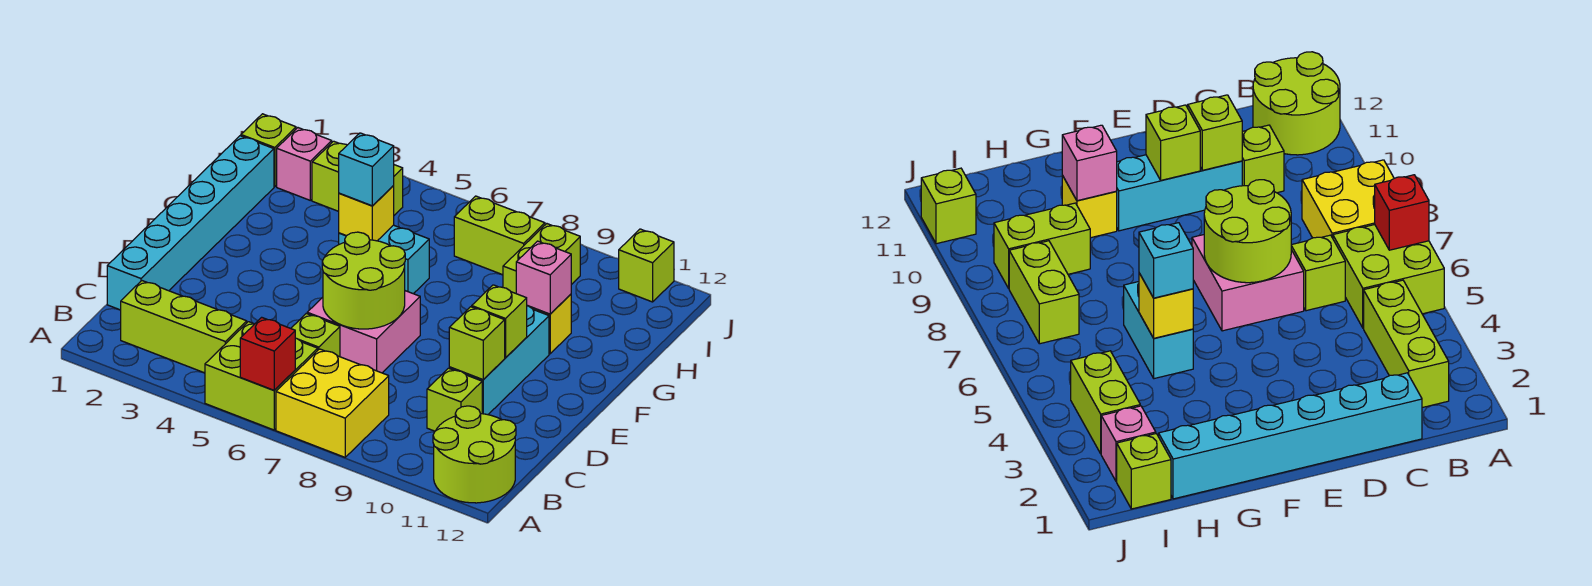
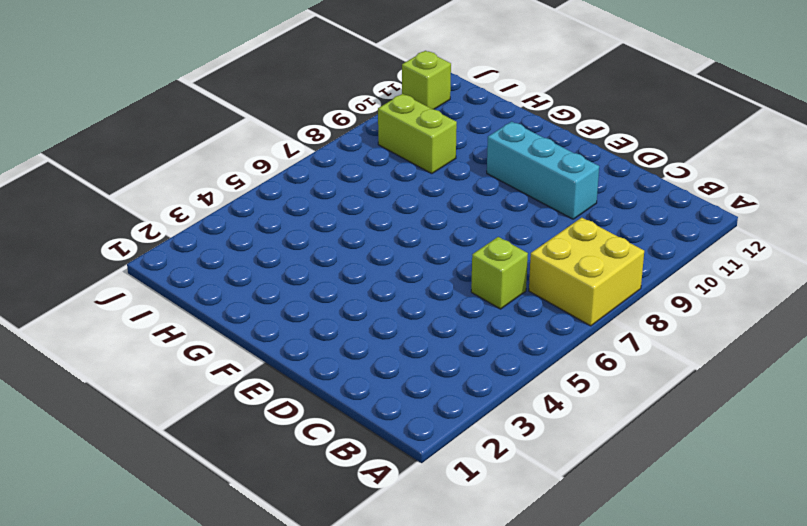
none -> lime brick A5:B6 level 1
none -> lime round brick A11:B12 level 1
none -> lime brick B2:B4 level 1

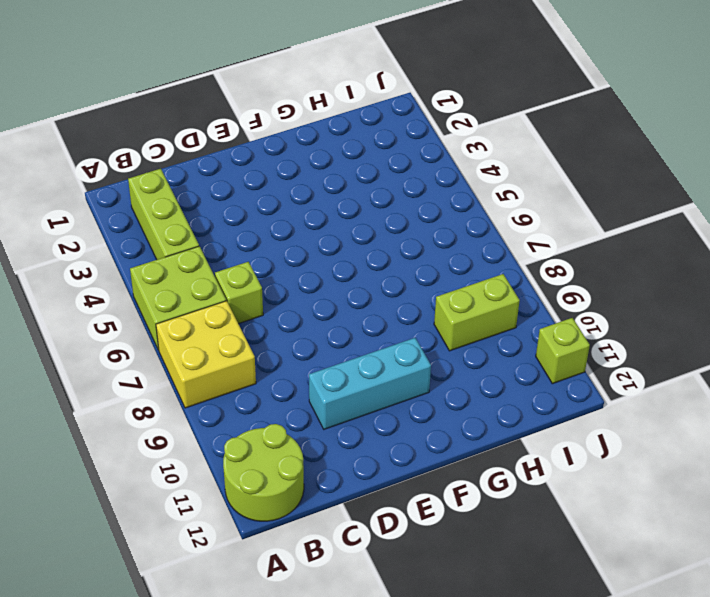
none -> cyan brick C1:H1 level 1
none -> lime brick C10 level 1
none -> pink brick D6:E7 level 1

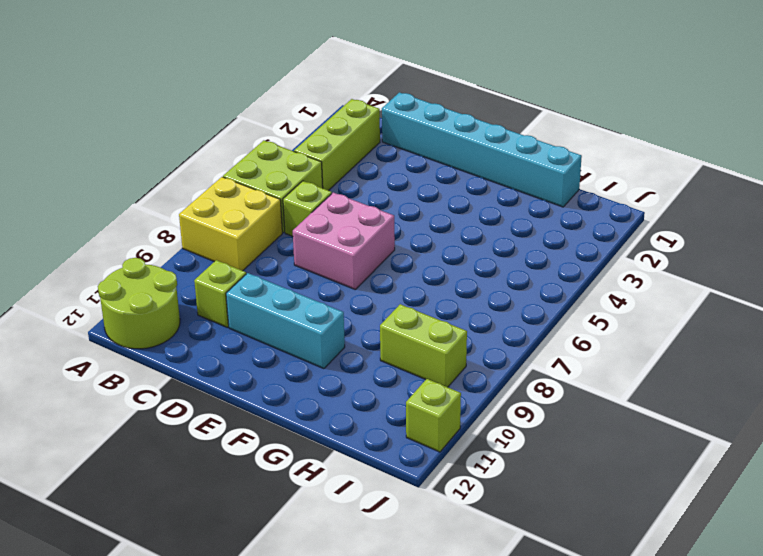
none -> cyan brick G5:G6 level 1
none -> yellow brick G10 level 1
none -> lime brick I1 level 1

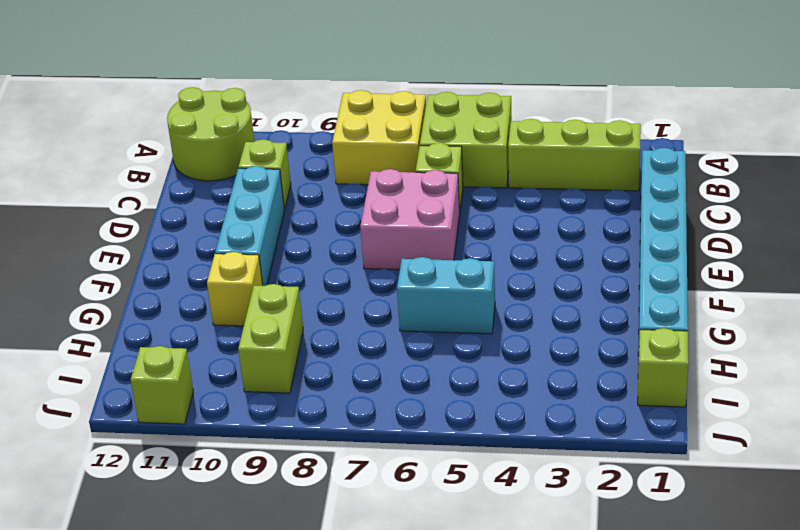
none -> pink brick I2 level 1
none -> lime brick I3:I4 level 1
none -> lime brick I7:I8 level 1

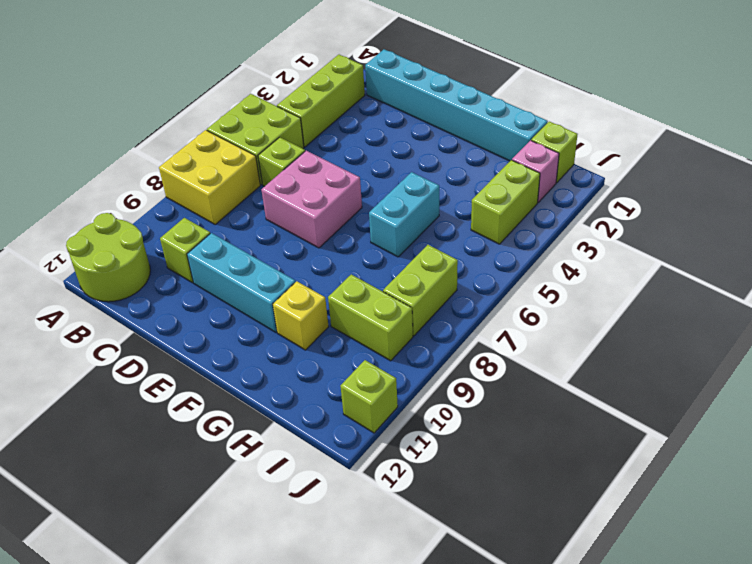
none -> red brick A6 level 2
none -> lime round brick D6:E7 level 2
none -> lime brick D10 level 2

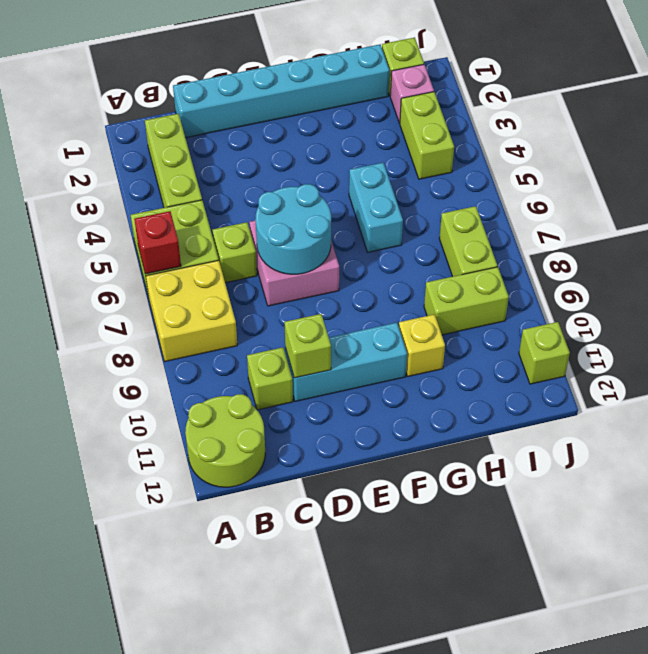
cyan round brick D6:E7 level 2 -> lime round brick D6:E7 level 2
none -> lime brick E10 level 2
none -> yellow brick G5 level 2
none -> pink brick G10 level 2

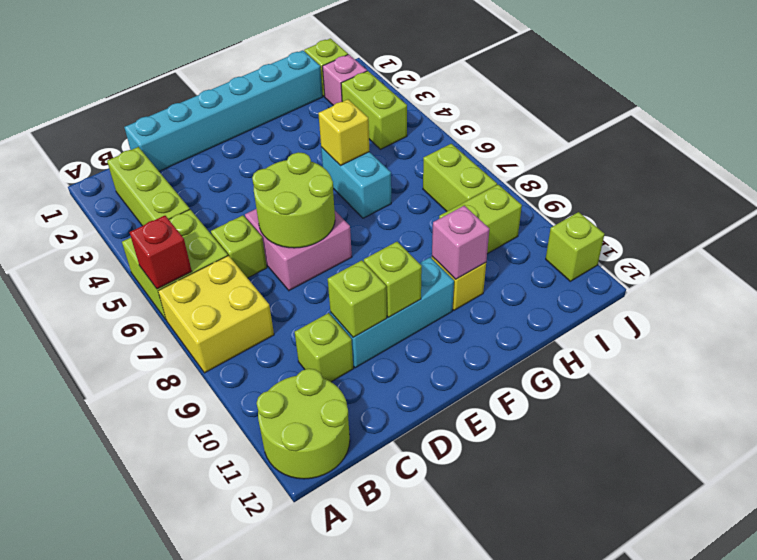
none -> cyan brick G5 level 3

